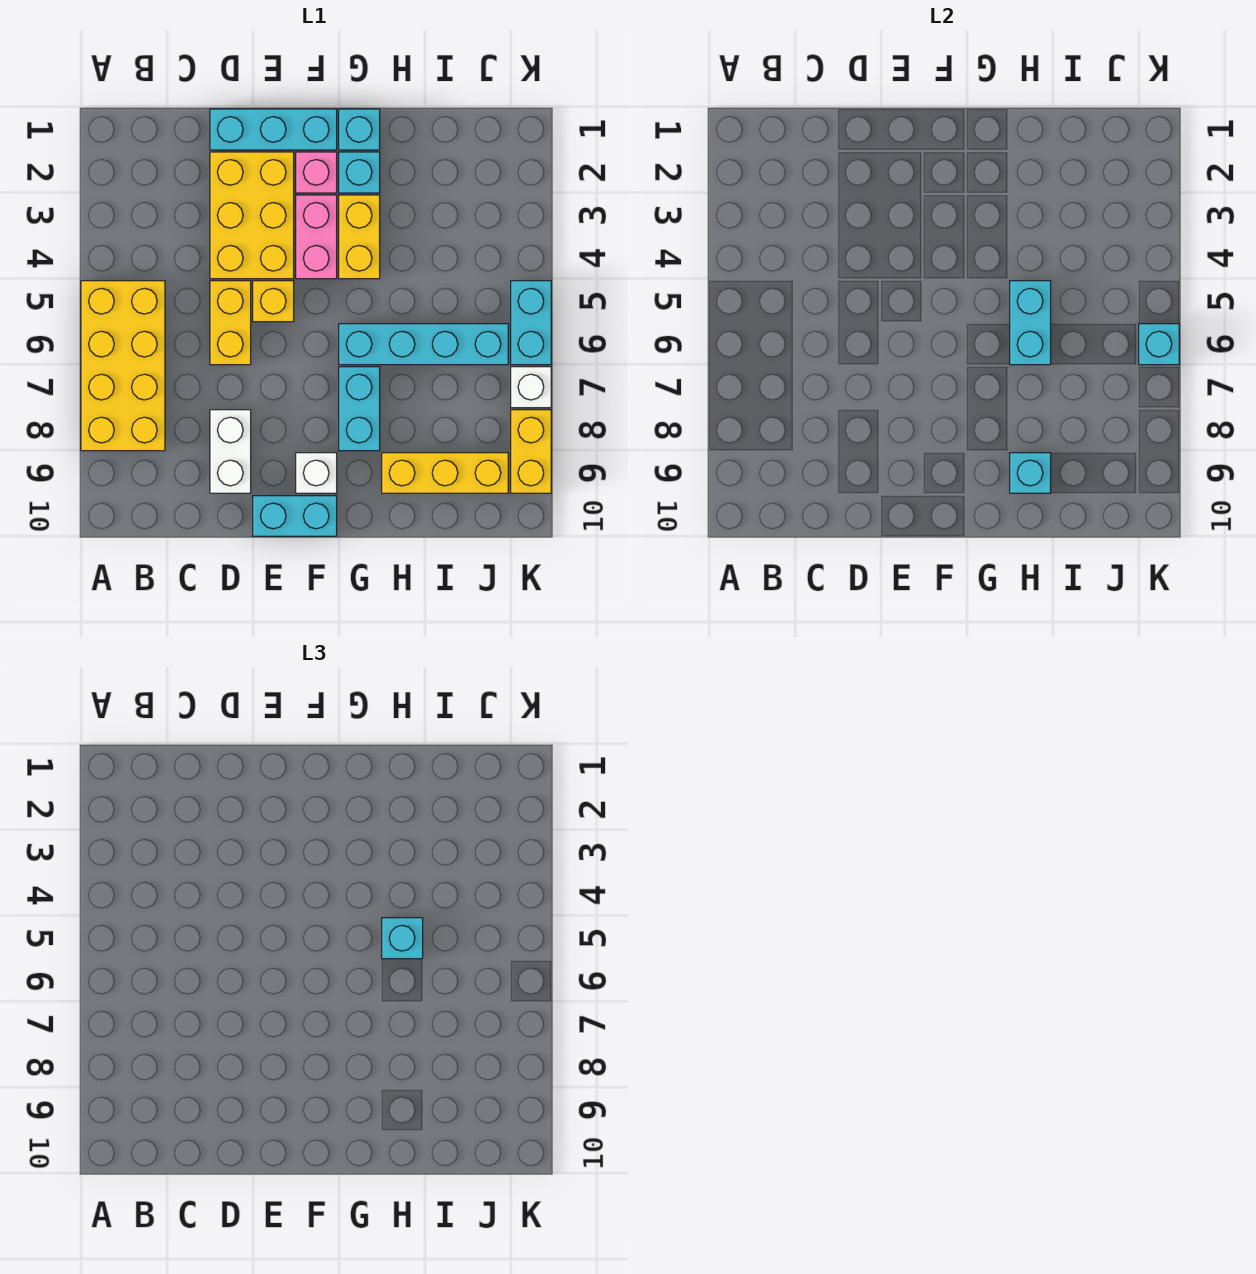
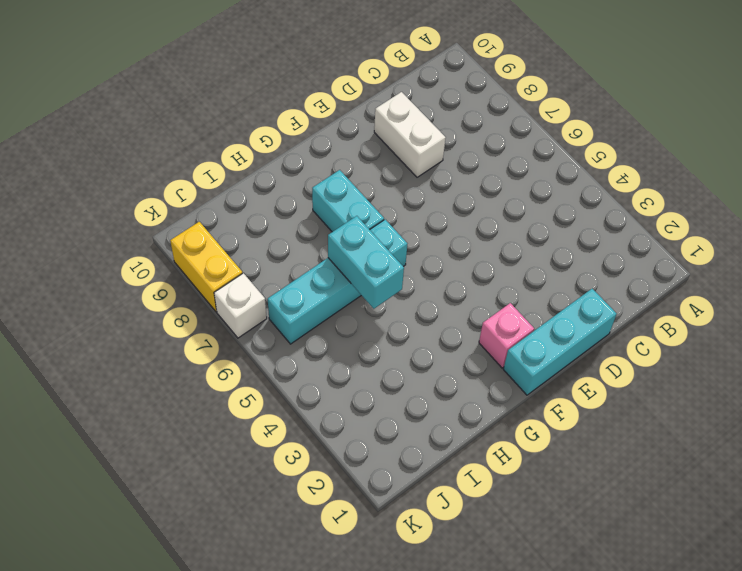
none -> yellow brick A5:B8 level 1
none -> yellow brick D2:E4 level 1
none -> yellow brick D5:D6 level 1

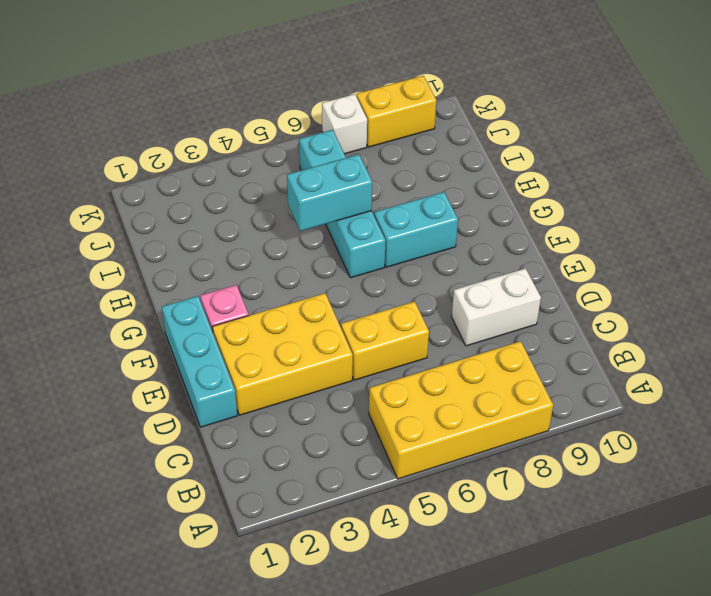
none -> yellow brick E5 level 1
none -> cyan brick E10:F10 level 1
none -> pink brick F3:F4 level 1

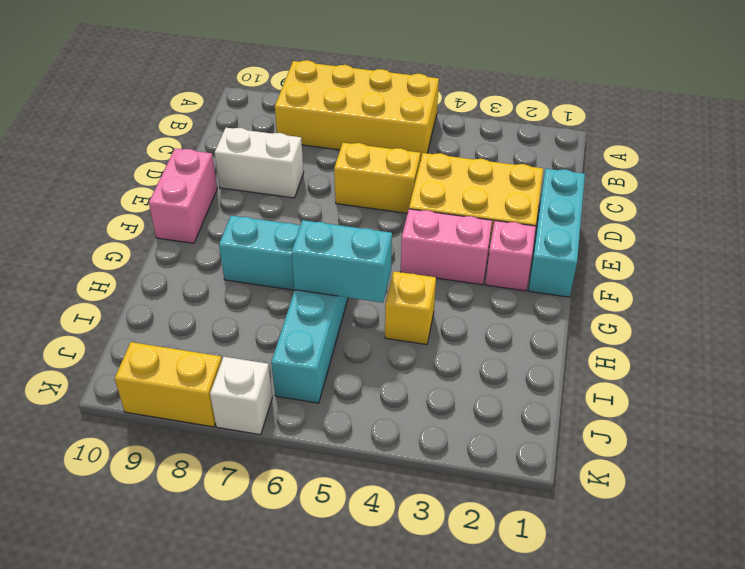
pink brick E10:F10 level 1 -> cyan brick E10:F10 level 1
yellow brick H4 level 1 -> yellow brick E5 level 1
none -> white brick F9 level 1
none -> cyan brick G1 level 1
none -> cyan brick G2 level 1

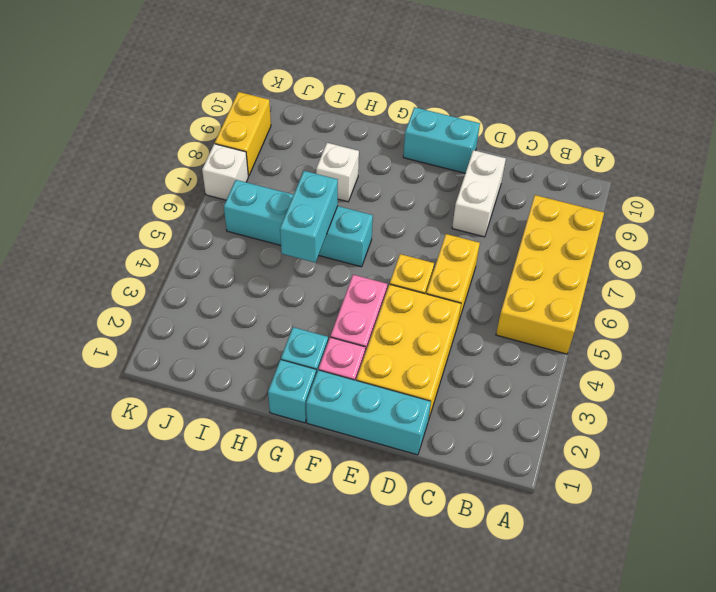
white brick H8 level 1 -> white brick F9 level 1
none -> yellow brick G3:G4 level 1
none -> cyan brick G7:G8 level 1
none -> yellow brick H9:J9 level 1

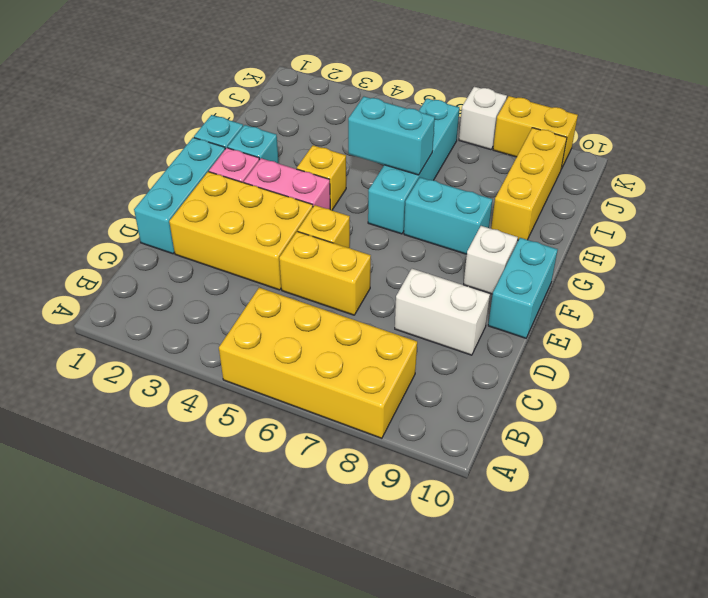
yellow brick G4 level 1 -> yellow brick G3:G4 level 1
none -> cyan brick K5:K6 level 1
none -> cyan brick H9 level 2
none -> cyan brick K6 level 2

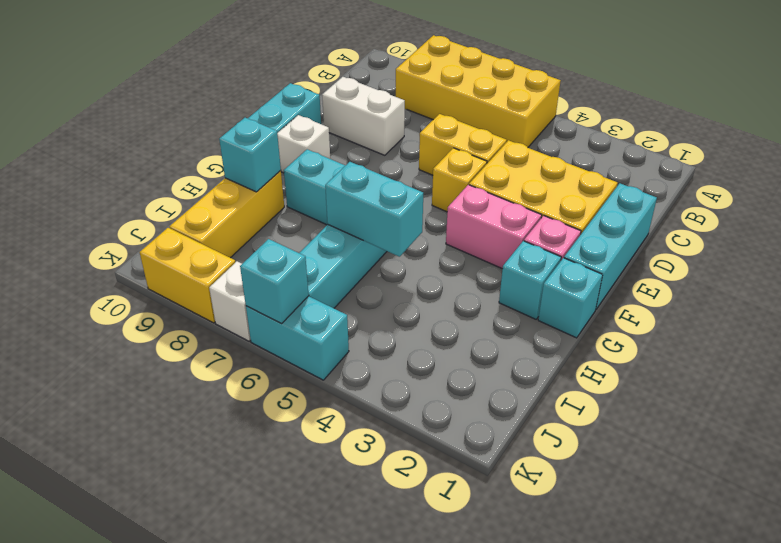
none -> yellow brick G3:G4 level 1
none -> cyan brick H5 level 3

